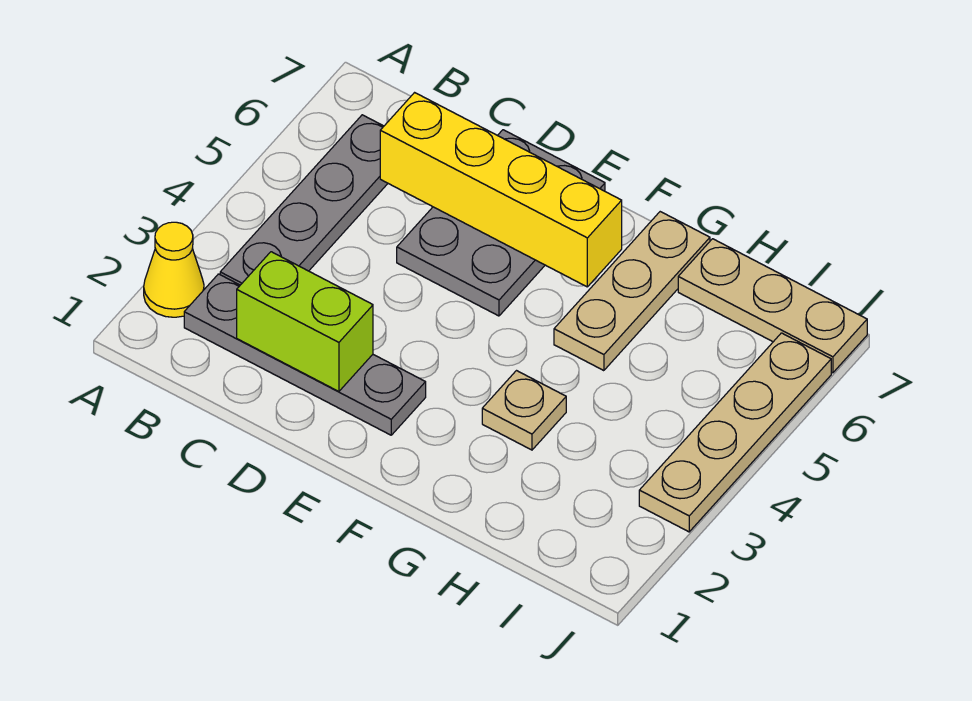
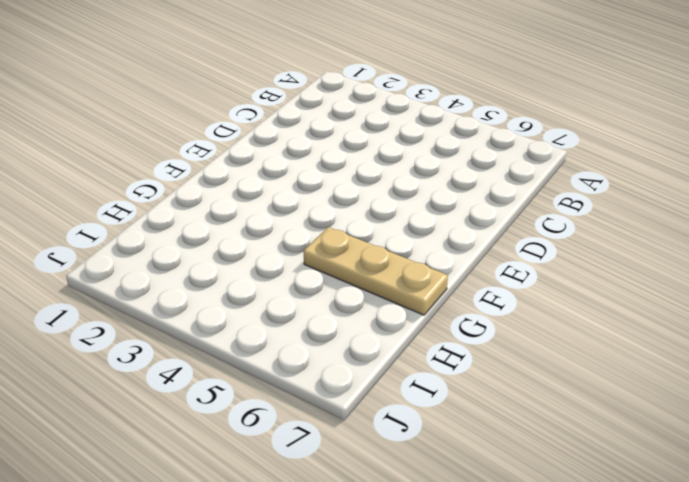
none -> yellow cone A2 level 1
none -> grey plate B2:E2 level 1

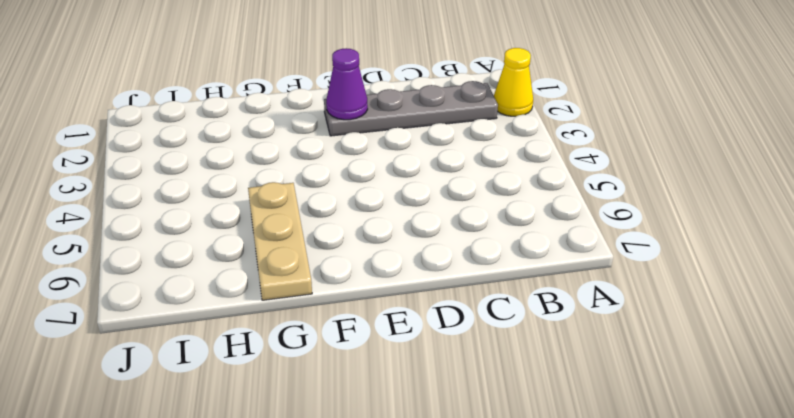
purple cone E2 level 2 -> none
none -> grey plate B3:B6 level 1
none -> grey plate D5:E7 level 1

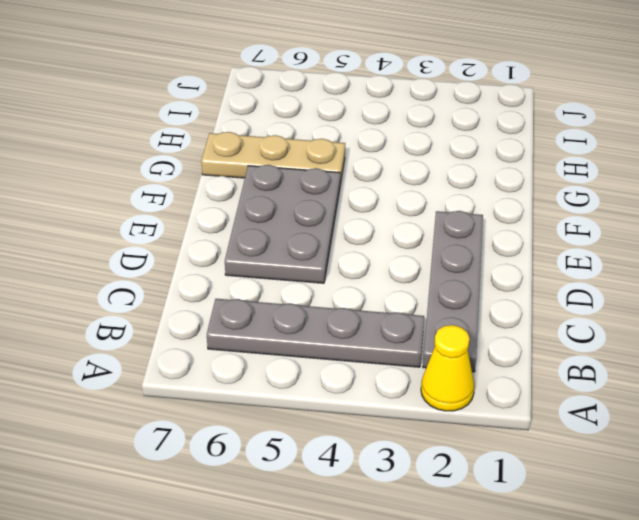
grey plate D5:F6 level 1 -> grey plate D5:E7 level 1
none -> tan plate G3 level 1
none -> tan plate H7:J7 level 1

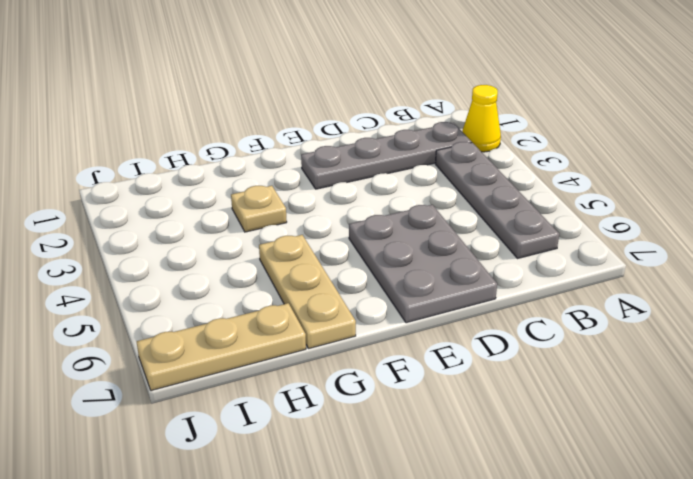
none -> tan plate J3:J6 level 1
none -> lime brick C2:D2 level 2

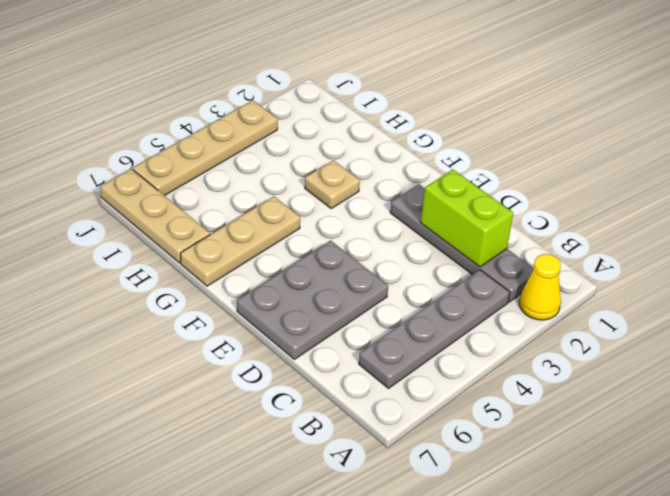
none -> yellow brick C6:F6 level 2

